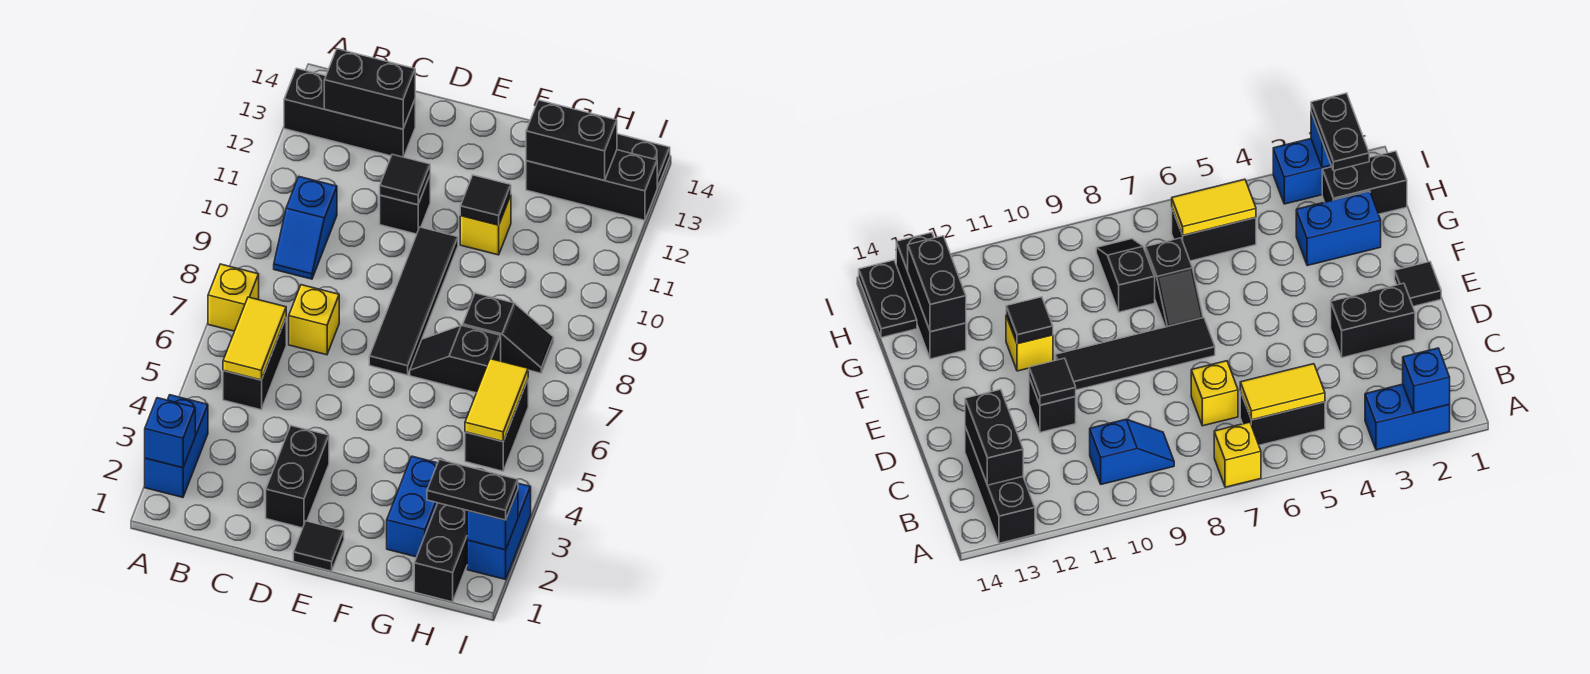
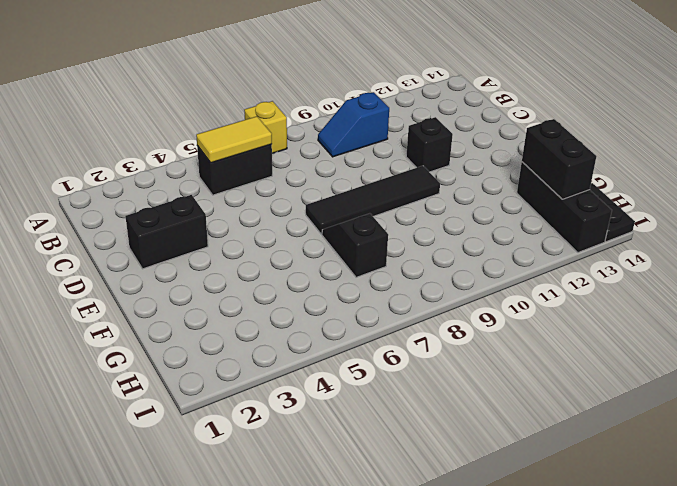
none -> blue brick A2:A3 level 1
none -> black brick A13:C13 level 1
none -> yellow brick C7 level 1

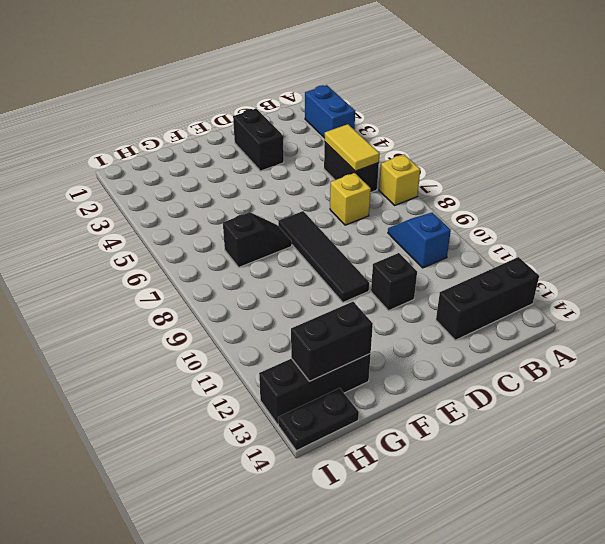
none -> black tile E1 level 1
none -> yellow brick F11 level 1
none -> blue brick G2:G3 level 1

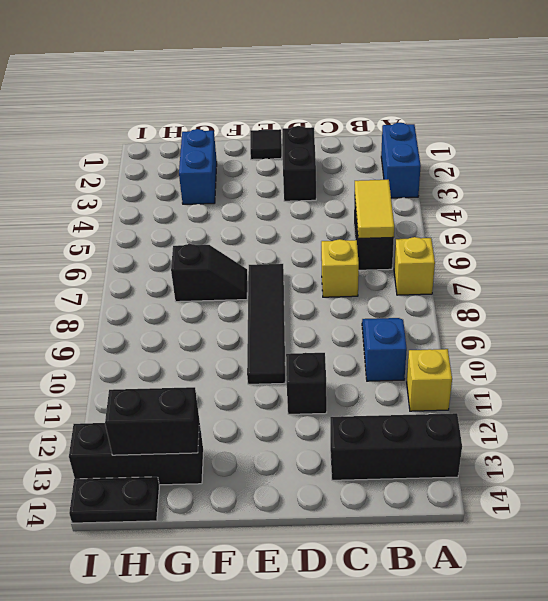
yellow brick A11 level 1 -> yellow brick F11 level 1
none -> black slope G8:H8 level 1 top G
none -> black brick H1:H2 level 1
none -> black brick H5:H6 level 1

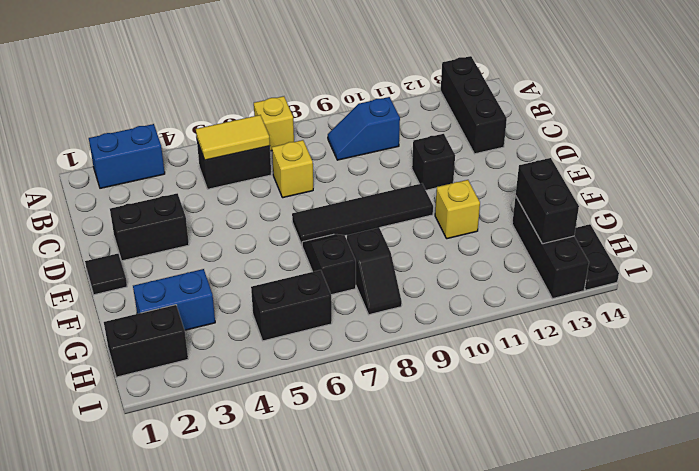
none -> blue brick I2:I3 level 1
none -> blue brick A2 level 2
none -> black brick B13:C13 level 2

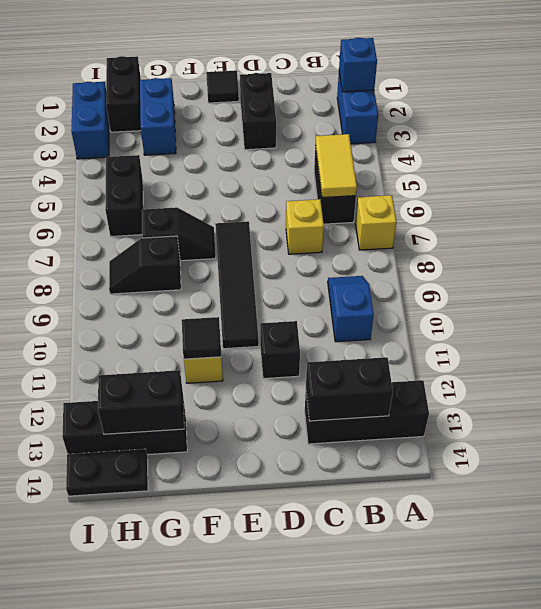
none -> black tile D11 level 2
none -> yellow tile H5:H6 level 2
none -> blue brick I2 level 2

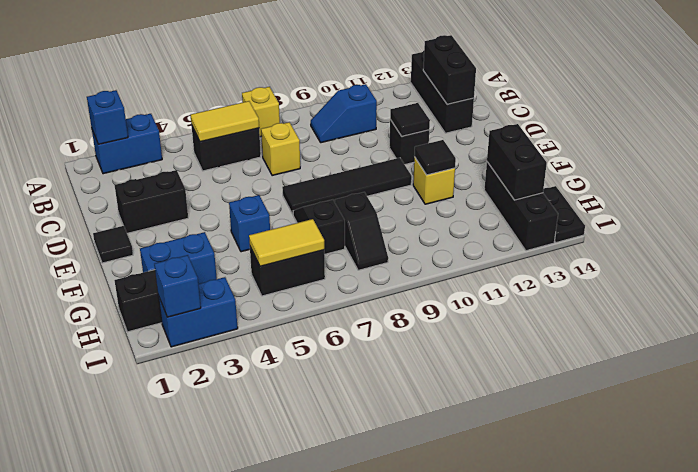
blue brick F5 level 1 -> none
none -> black plate H2:I2 level 3

